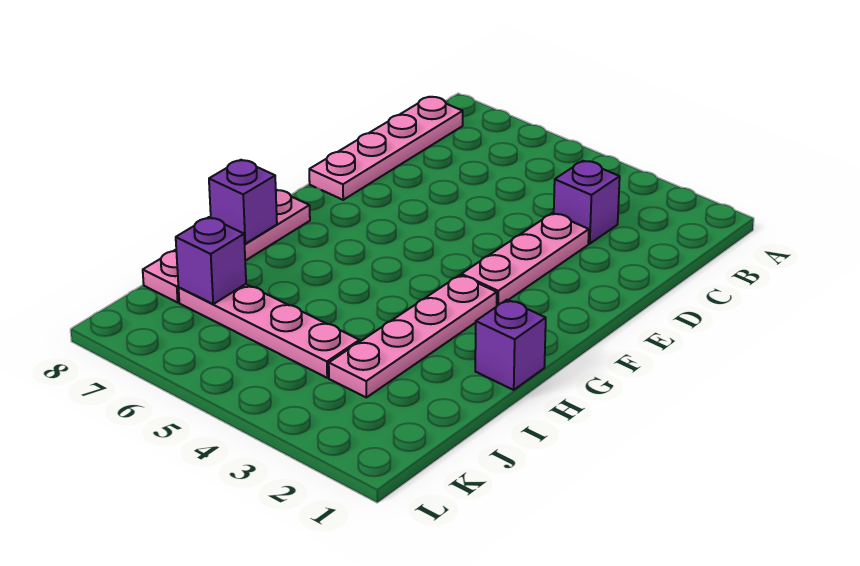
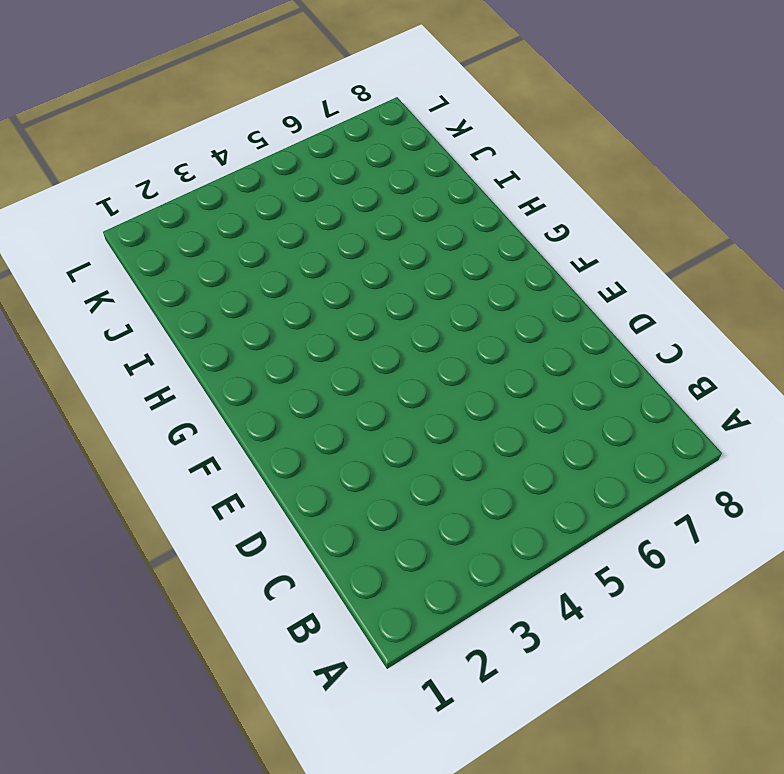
none -> pink plate B8:E8 level 1
none -> purple brick C3 level 1

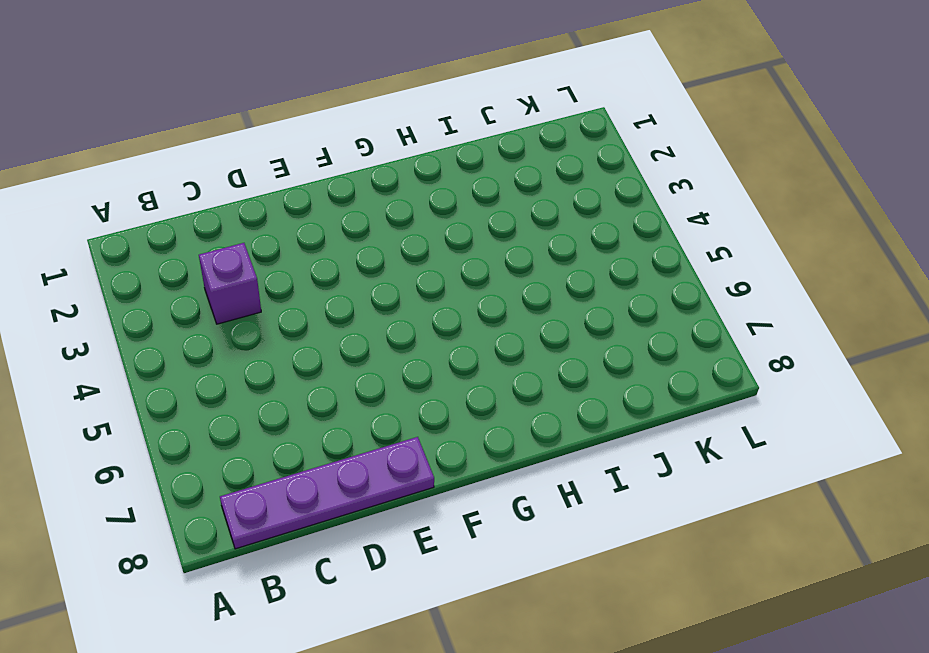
purple plate B8:E8 level 1 -> pink plate B8:E8 level 1
none -> pink plate D3:F3 level 1
none -> pink plate G3:J3 level 1

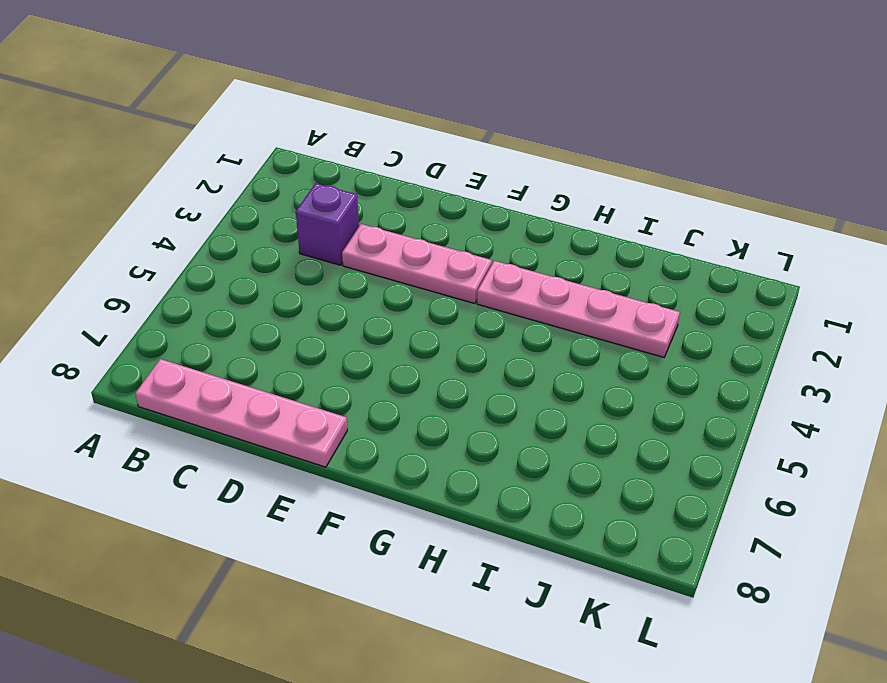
none -> pink plate G8:J8 level 1
none -> purple brick H1 level 1

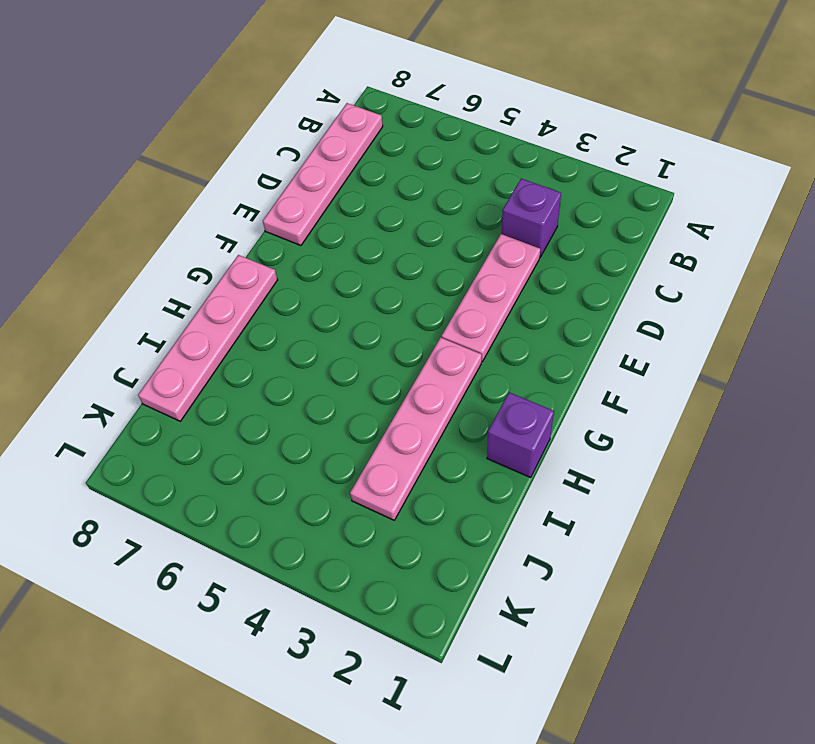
none -> pink plate J4:J7 level 1
none -> purple brick H8 level 2

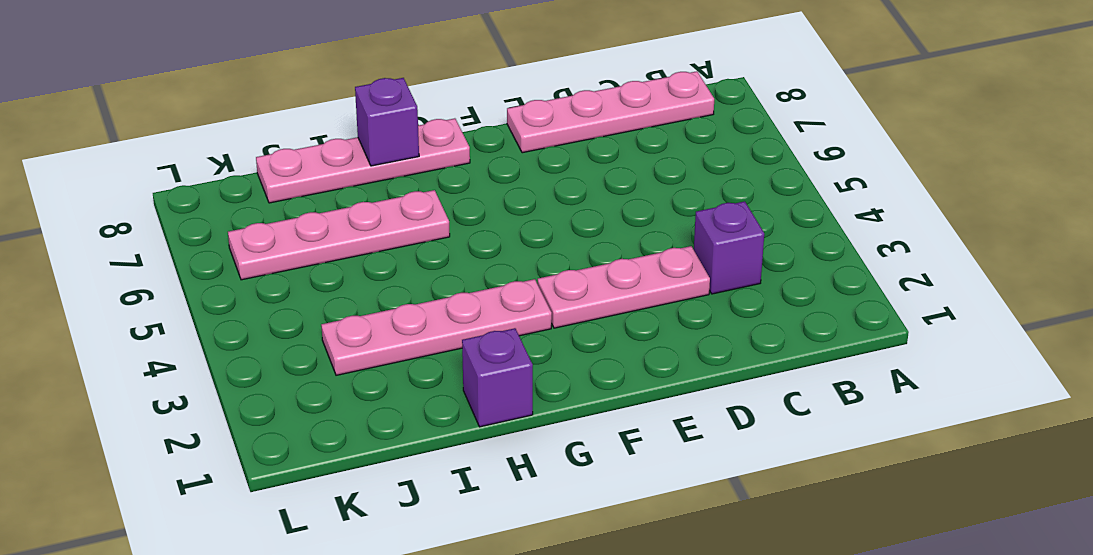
pink plate H6:K6 level 1 -> pink plate J4:J7 level 1
none -> purple brick J7 level 2

